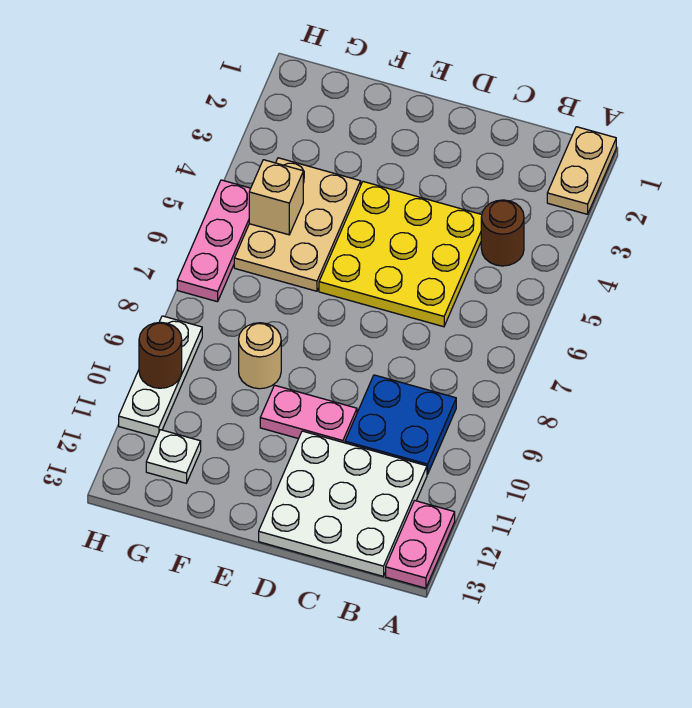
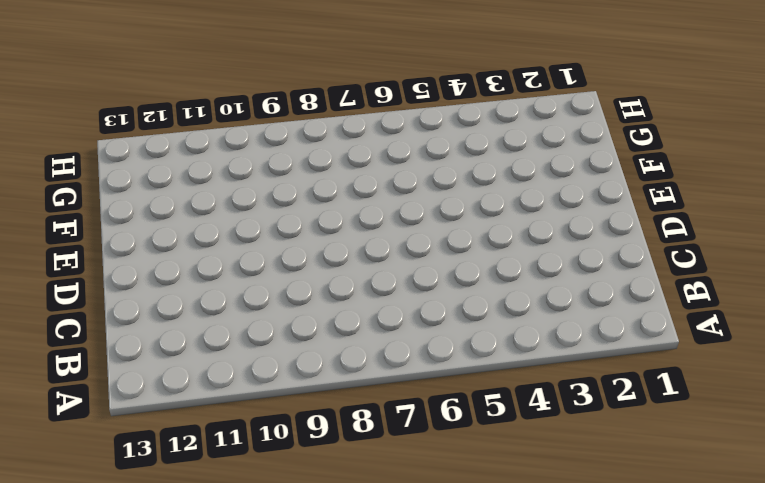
none -> tan plate A1:A2 level 1
none -> pink plate A12:A13 level 1
none -> brown round brick B4 level 1

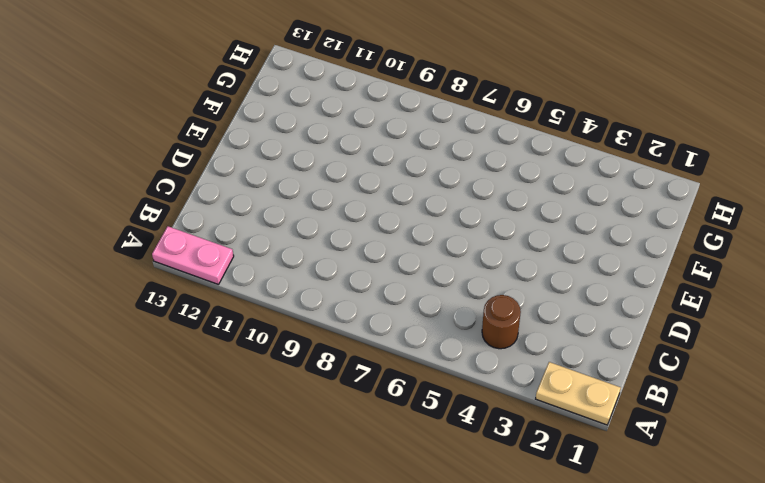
none -> blue plate B9:C10 level 1
none -> white plate B11:D13 level 1
none -> yellow plate C4:E6 level 1

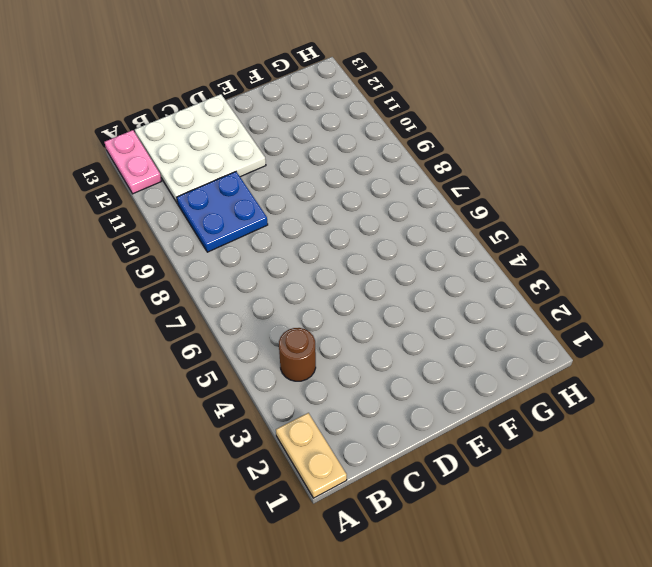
none -> yellow plate C4:E6 level 1
none -> pink plate D10:E10 level 1
none -> tan plate F4:G6 level 1

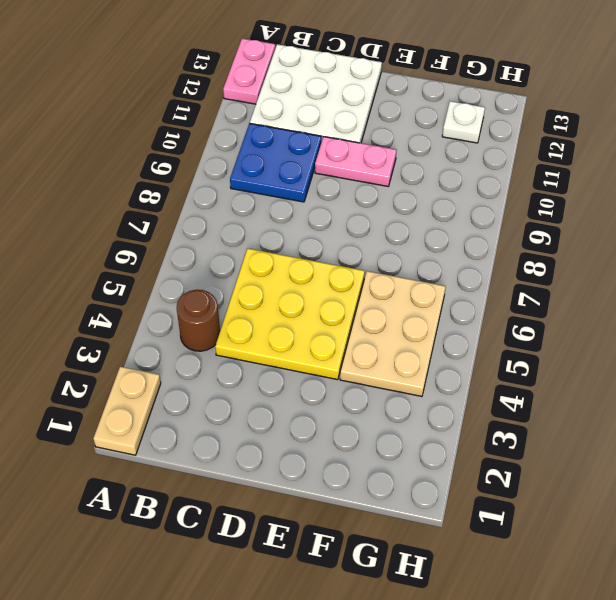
none -> tan round brick F9 level 1
none -> pink plate H5:H7 level 1
none -> white plate H9:H11 level 1

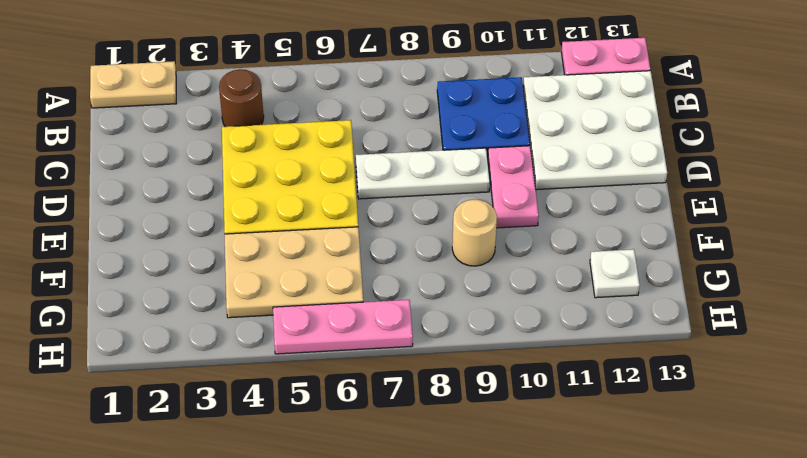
white plate D7:D9 level 1 -> white plate H9:H11 level 1
none -> tan brick G5 level 2
none -> brown round brick H10 level 2

